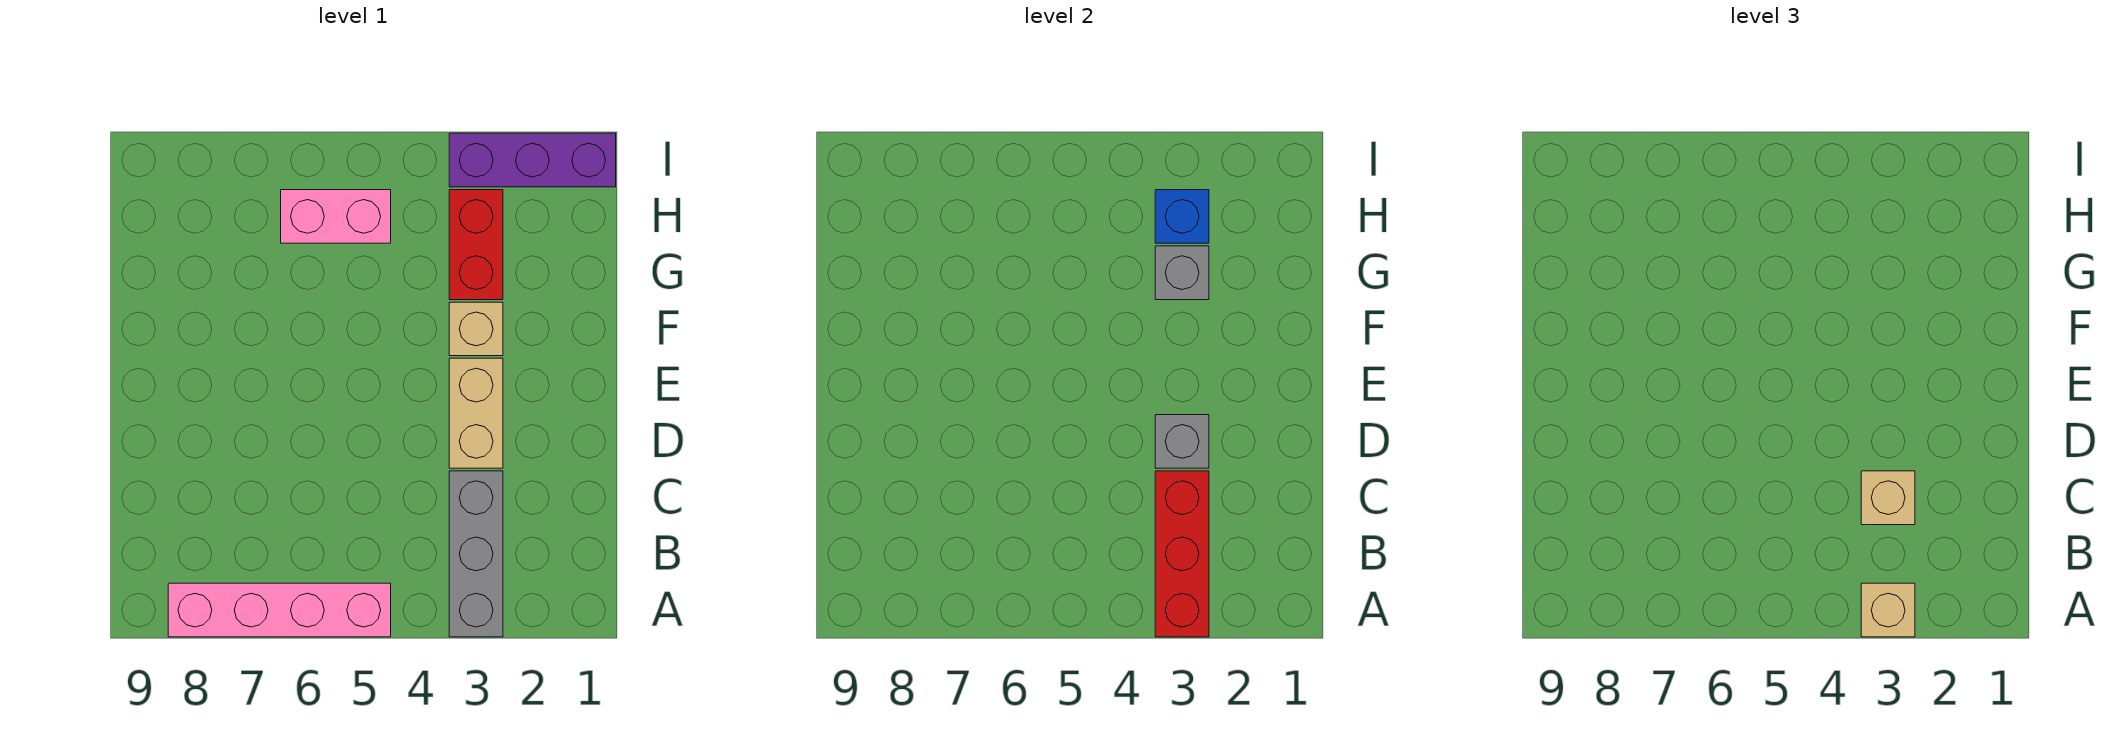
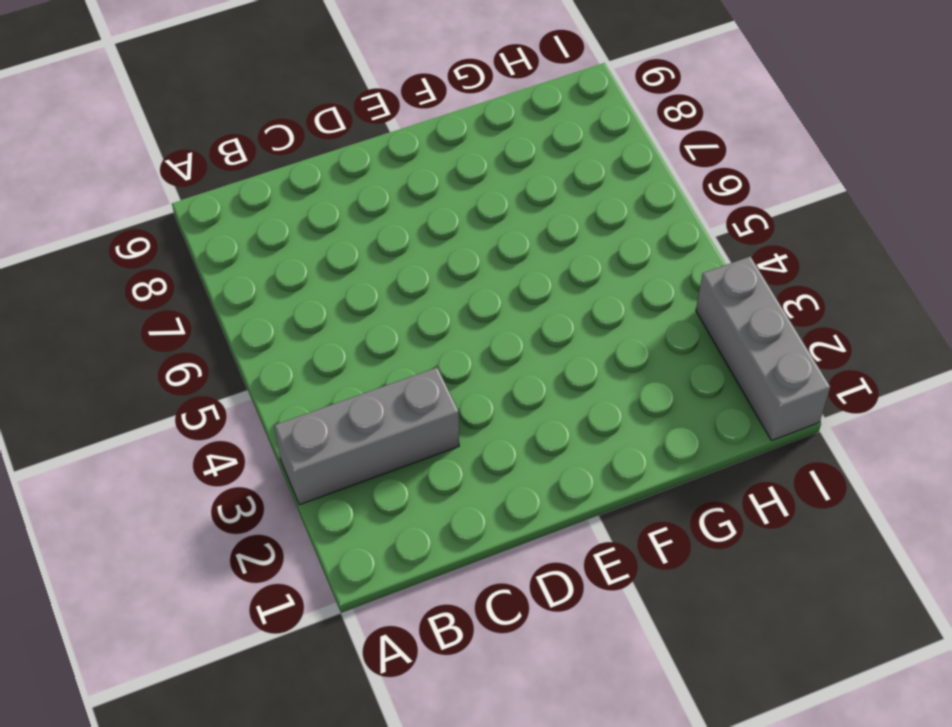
grey brick I1:I3 level 1 -> purple brick I1:I3 level 1
none -> pink brick A5:A8 level 1
none -> tan brick D3:E3 level 1
none -> tan brick F3 level 1

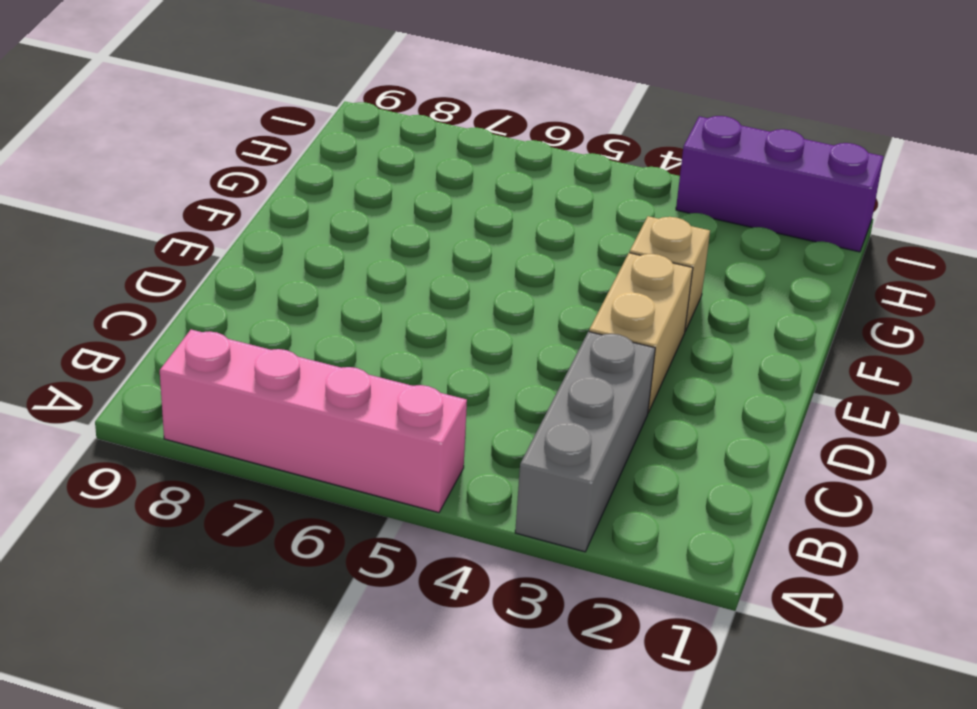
none -> red brick G3:H3 level 1
none -> pink brick H5:H6 level 1
none -> red brick A3:C3 level 2

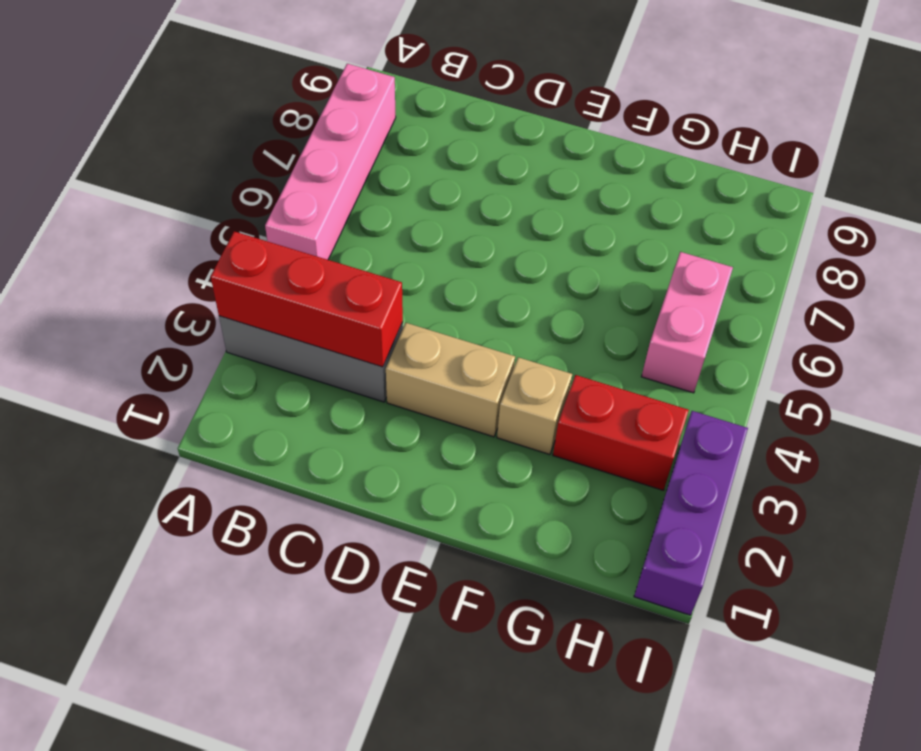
none -> grey brick D3 level 2
none -> grey brick G3 level 2
none -> blue brick H3 level 2

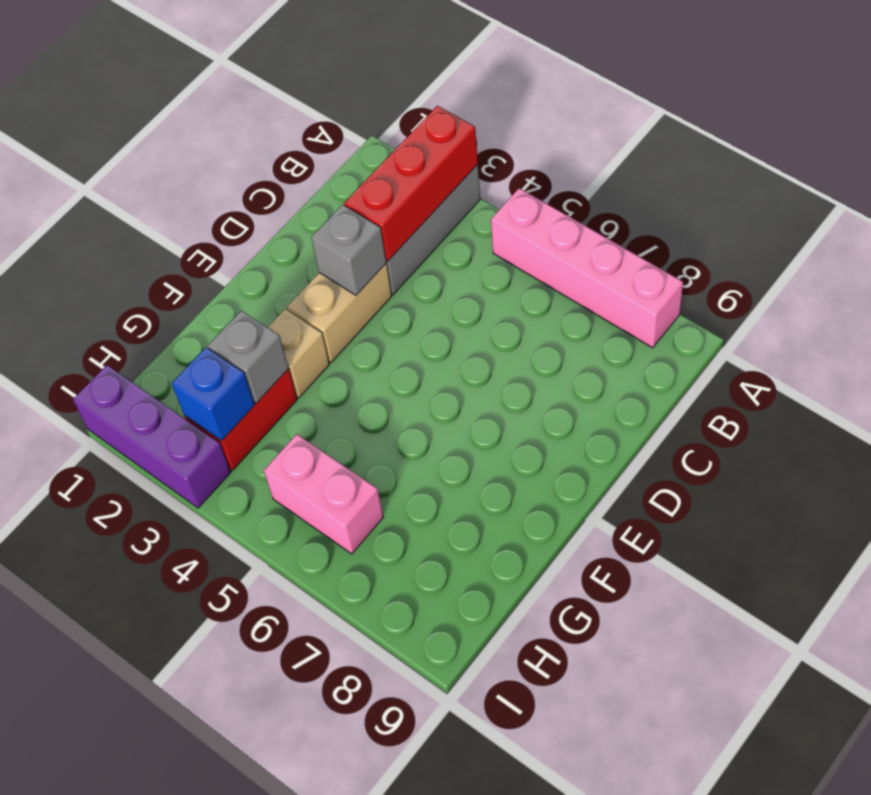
none -> tan brick A3 level 3
none -> tan brick C3 level 3

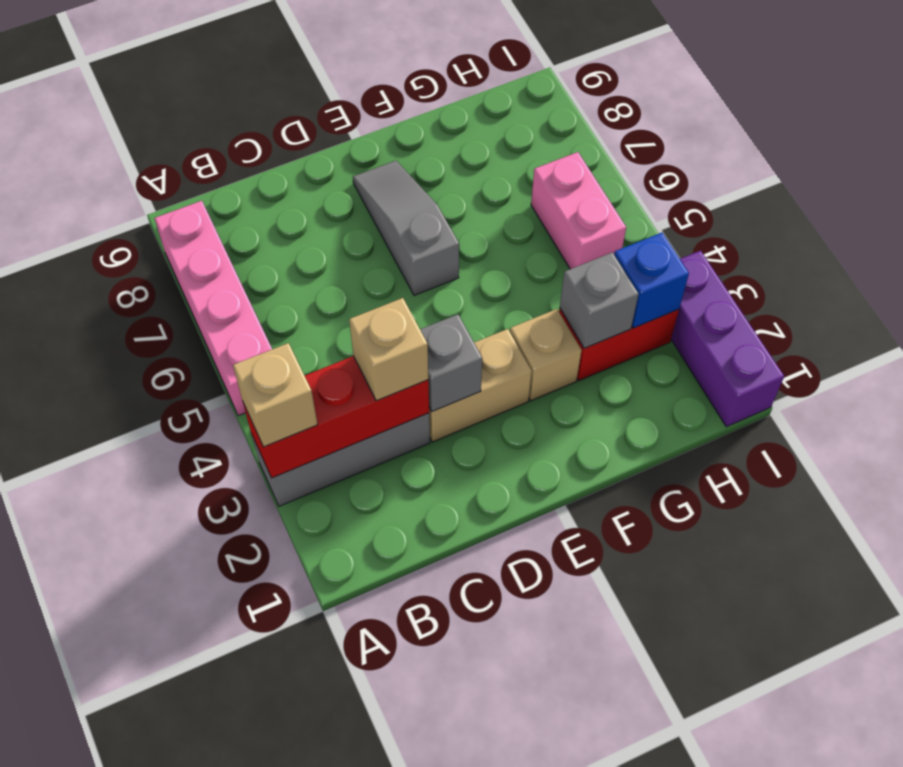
grey slope E6:E8 level 1 top 6 -> none

